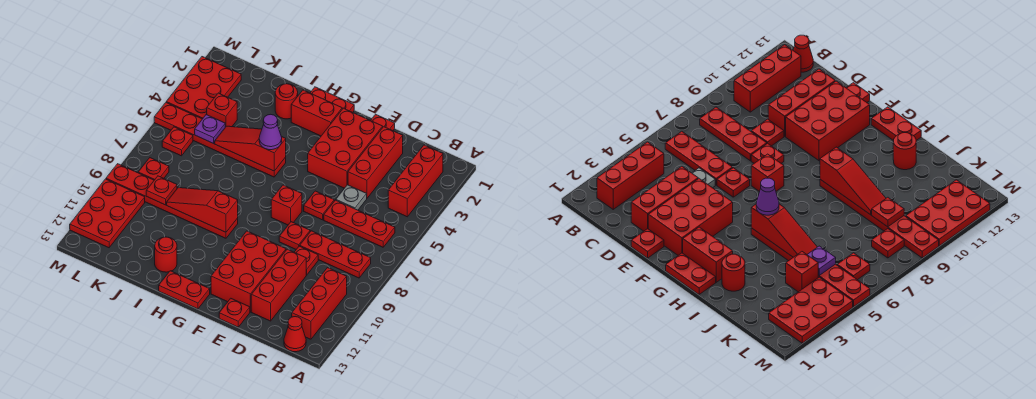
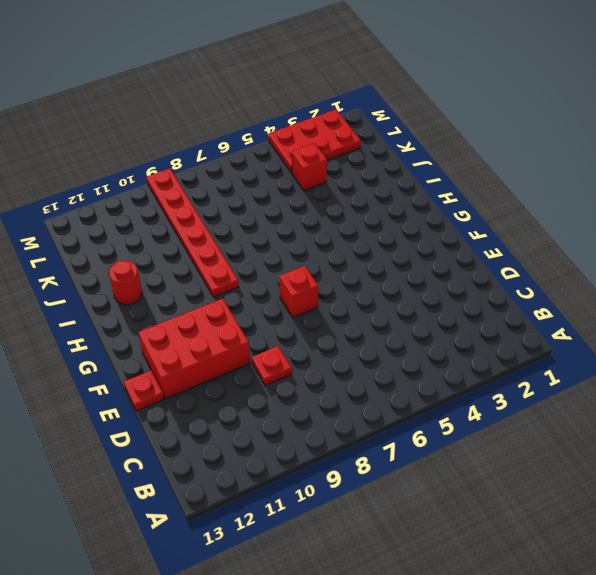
none -> red brick B2:B4 level 1
none -> red plate B6:D6 level 1
none -> red plate B8:D8 level 1
none -> red brick B10:B12 level 1

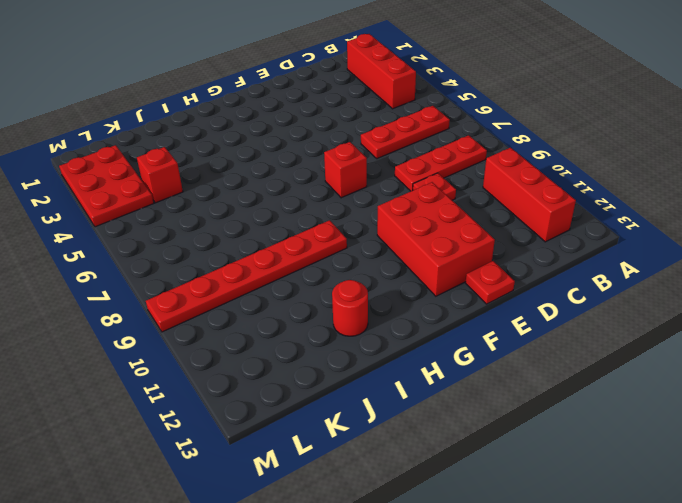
none -> red cone B13 level 1
none -> red brick D2:D4 level 1
none -> grey plate D5 level 1
none -> red brick D10:D12 level 1

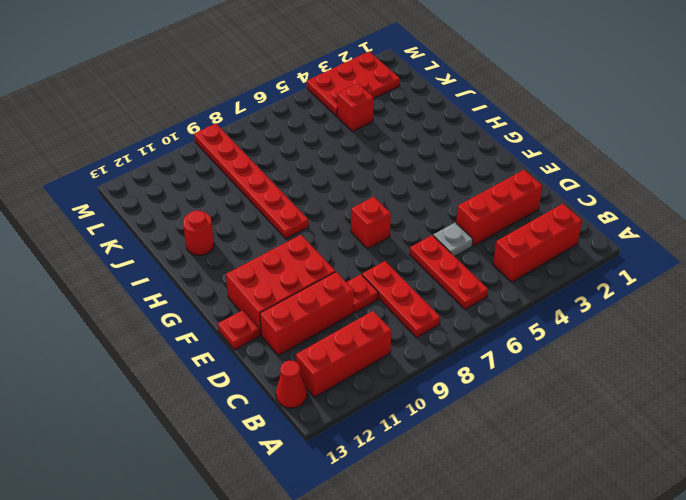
none -> red plate E1 level 1
none -> red brick E2:F4 level 1
none -> red plate E6 level 1
none -> red plate E8 level 1

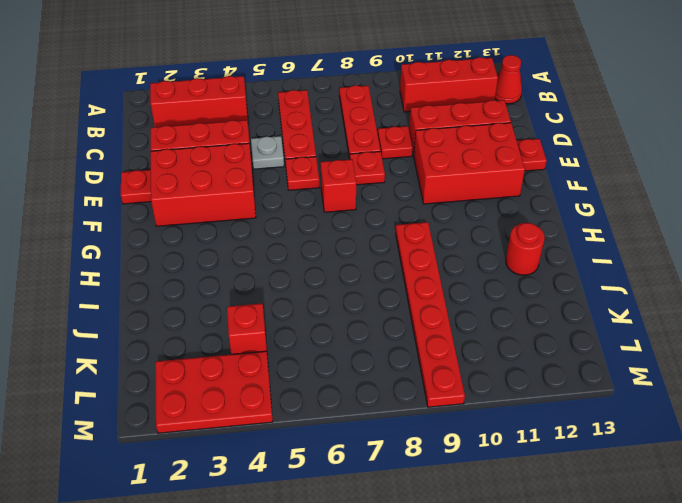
none -> red plate G1:H1 level 1
none -> red brick G2:H2 level 1
none -> red plate G13:H13 level 1
none -> red plate H5:M5 level 1

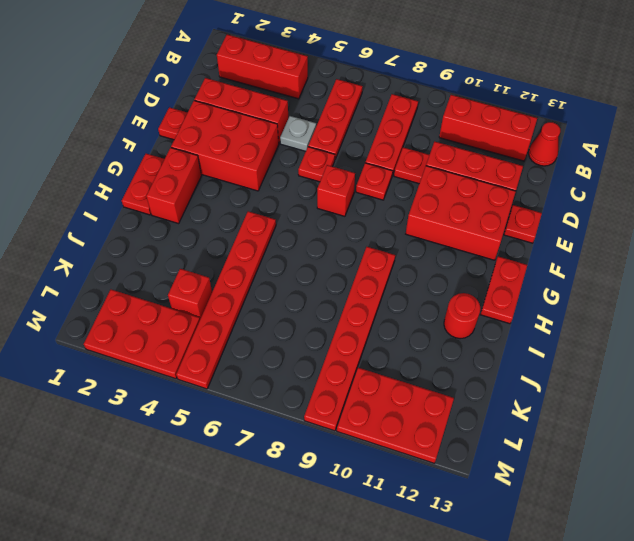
none -> red round brick I2 level 1
none -> red plate L6 level 1
none -> red plate L8 level 1
none -> red slope H5:J5 level 2 top H

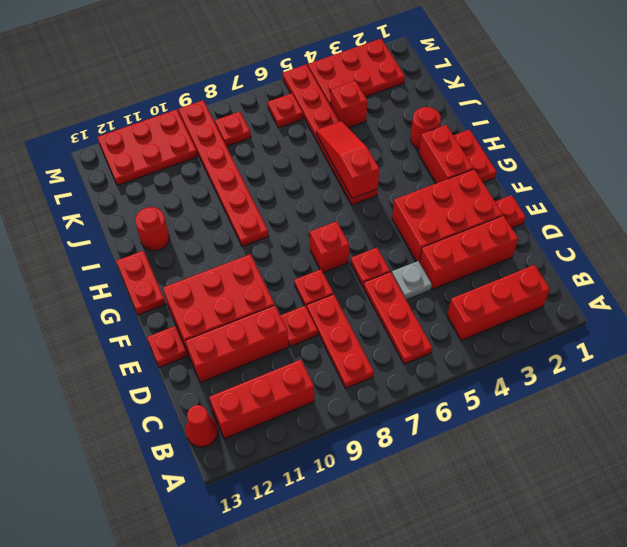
none -> red slope H9:J9 level 2 top H
none -> purple plate K5 level 2
none -> red plate K9 level 2
none -> purple cone H5 level 3

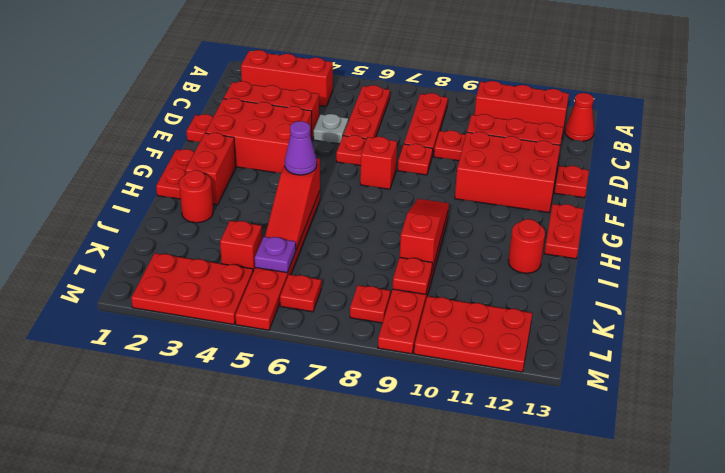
red slope H9:J9 level 2 top J -> red slope H9:J9 level 2 top H

